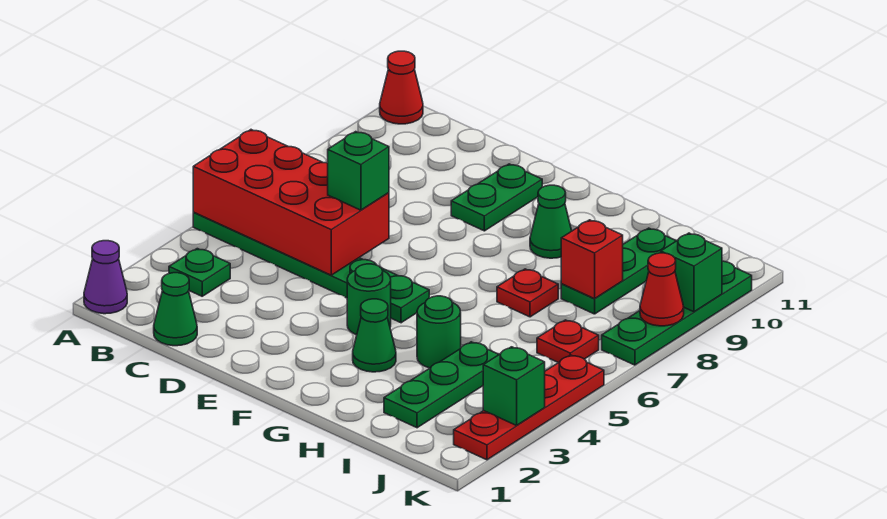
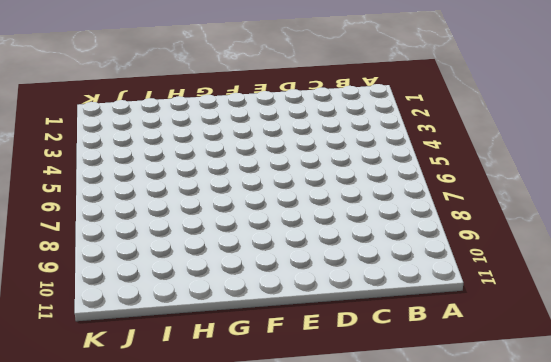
none -> purple cone A1 level 1
none -> green plate A5:F5 level 1
none -> red cone A11 level 1

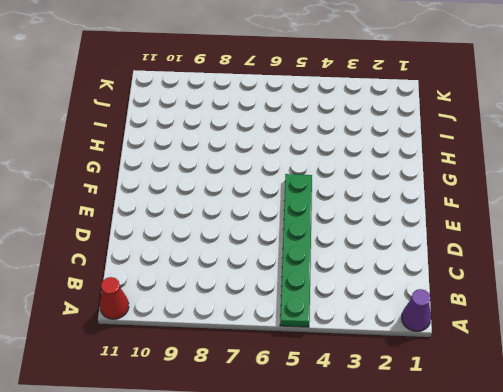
none -> green plate B3 level 1
none -> green cone C1 level 1
none -> green plate E9:E10 level 1

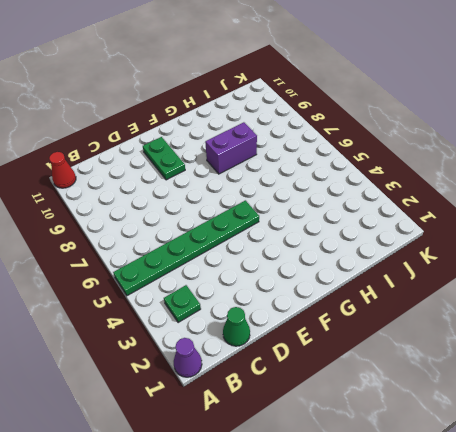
purple brick G8:H8 level 1 -> none
none -> green round brick F4 level 1
none -> green cone G3 level 1
none -> green cone G9 level 1

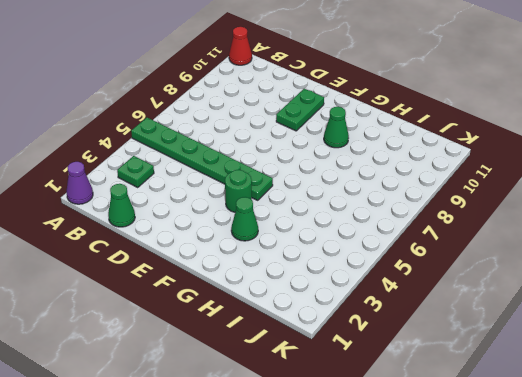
none -> green round brick H4 level 1
none -> red plate H7 level 1
none -> green plate I2:I4 level 1

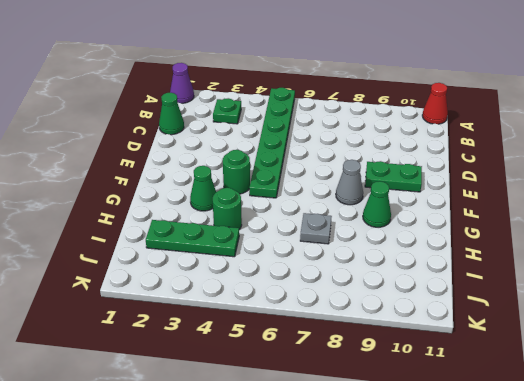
grey cone F8 level 1 -> none
grey plate H7 level 1 -> red plate H7 level 1
none -> green plate I8:I10 level 1
none -> red plate J6 level 1
none -> red plate K2:K5 level 1

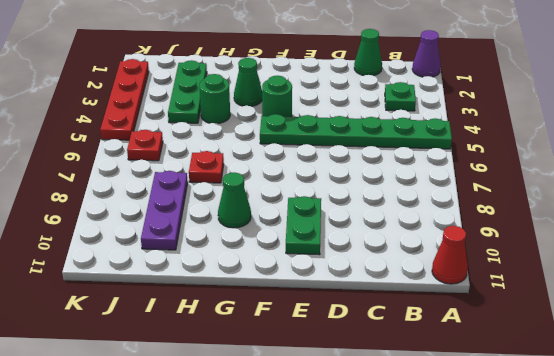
purple plate I8:I10 level 1 -> green plate I8:I10 level 1
none -> green plate K7:K10 level 1
none -> red brick A5:D6 level 2
none -> red brick I8 level 2

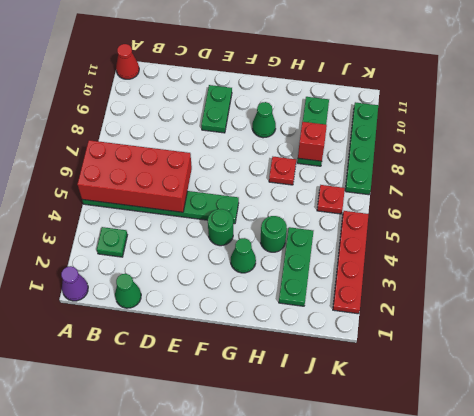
none -> green brick K3 level 2
none -> red cone K8 level 2
none -> green brick K9 level 2

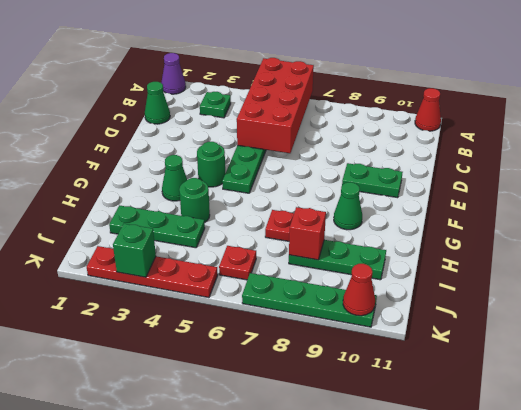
red cone K10 level 2 -> red cone K8 level 2
none -> green brick K9 level 2
none -> green brick D6 level 3

